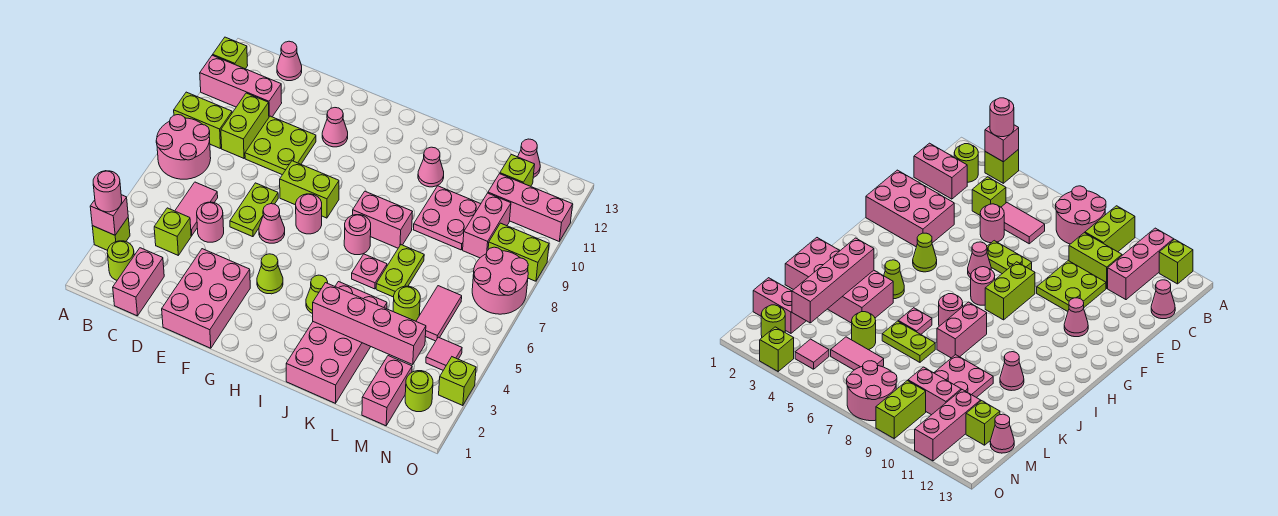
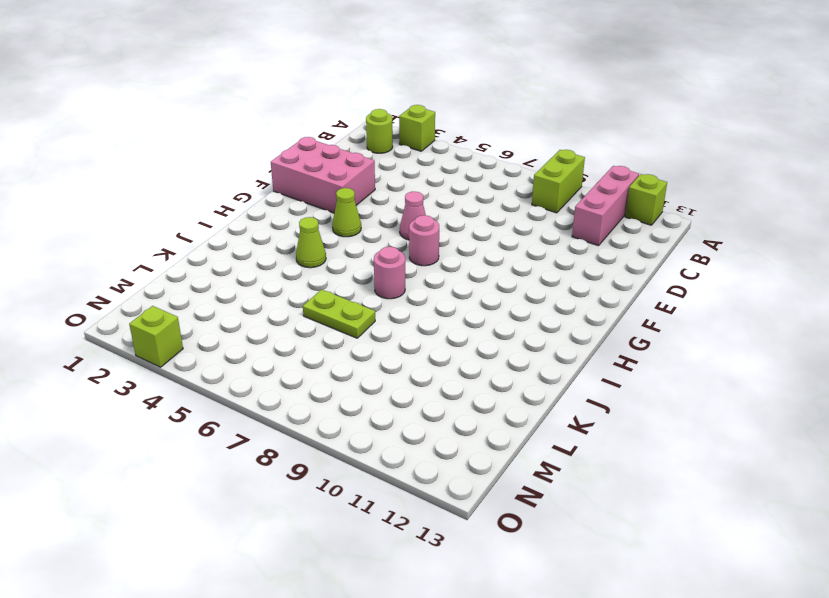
none -> pink round brick A7:B8 level 1
none -> pink brick C1:C2 level 1
none -> lime brick C4 level 1
none -> pink tile C5:C6 level 1

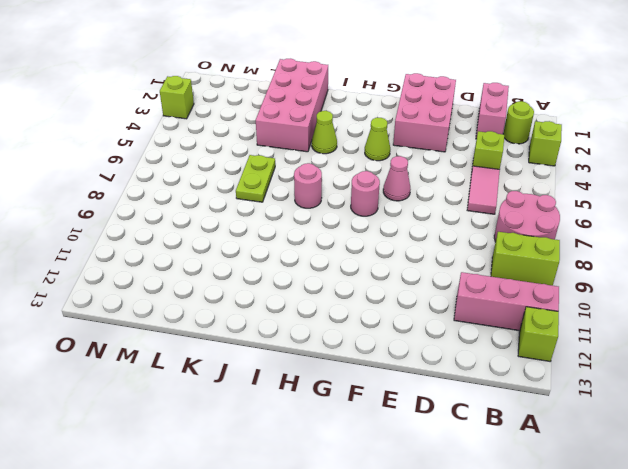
none -> lime brick C9:C10 level 1
none -> pink cone C13 level 1
none -> pink round brick D5 level 1
none -> lime plate D9:E10 level 1

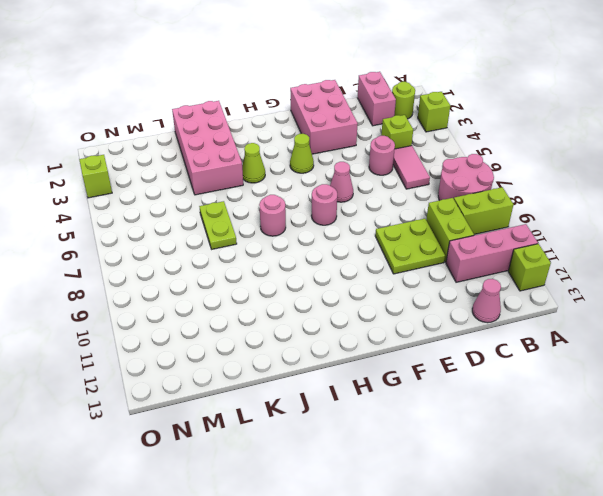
none -> lime plate E6:E7 level 1
none -> lime brick F8:G8 level 1
none -> pink cone F11 level 1
none -> pink brick I8:J8 level 1

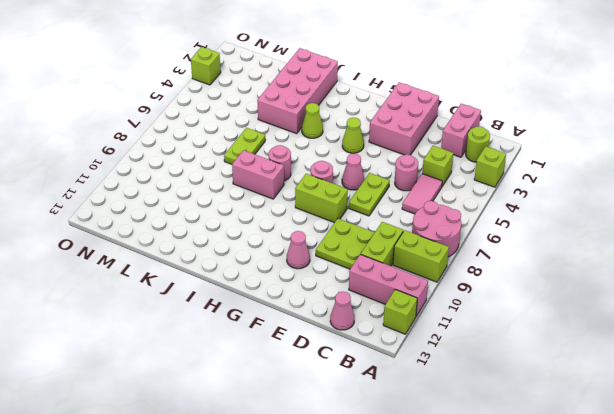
none -> pink plate J6 level 1
none -> pink cone J11 level 1
none -> pink plate K9:L10 level 1
none -> lime round brick L5 level 1

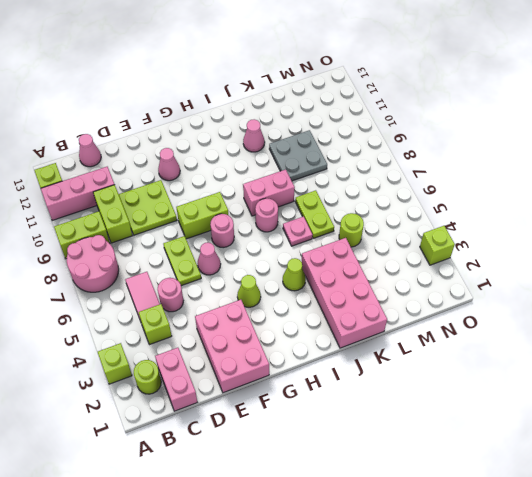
grey plate K9:L10 level 1 -> pink plate K9:L10 level 1
none -> pink brick M1:M2 level 1
none -> pink tile M5:M6 level 1
none -> pink brick M9:M10 level 1
none -> pink brick M11:O11 level 1

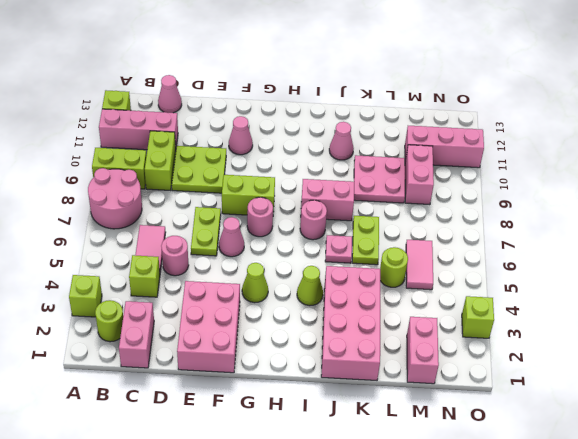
none -> lime brick M12 level 1
none -> pink cone M13 level 1
none -> lime round brick N2 level 1
none -> pink tile N4 level 1

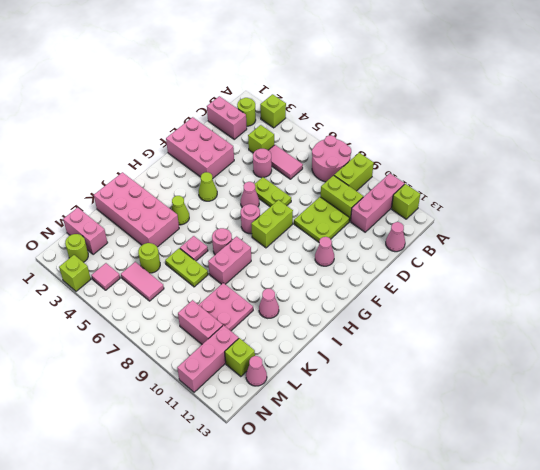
none -> pink round brick N7:O8 level 1
none -> lime brick N9:O9 level 1
none -> pink brick A3 level 2
none -> pink brick J3:M3 level 2

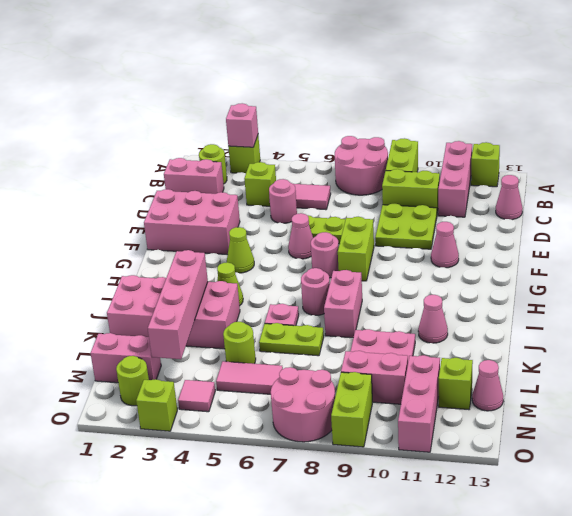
none -> pink round brick A3 level 3

